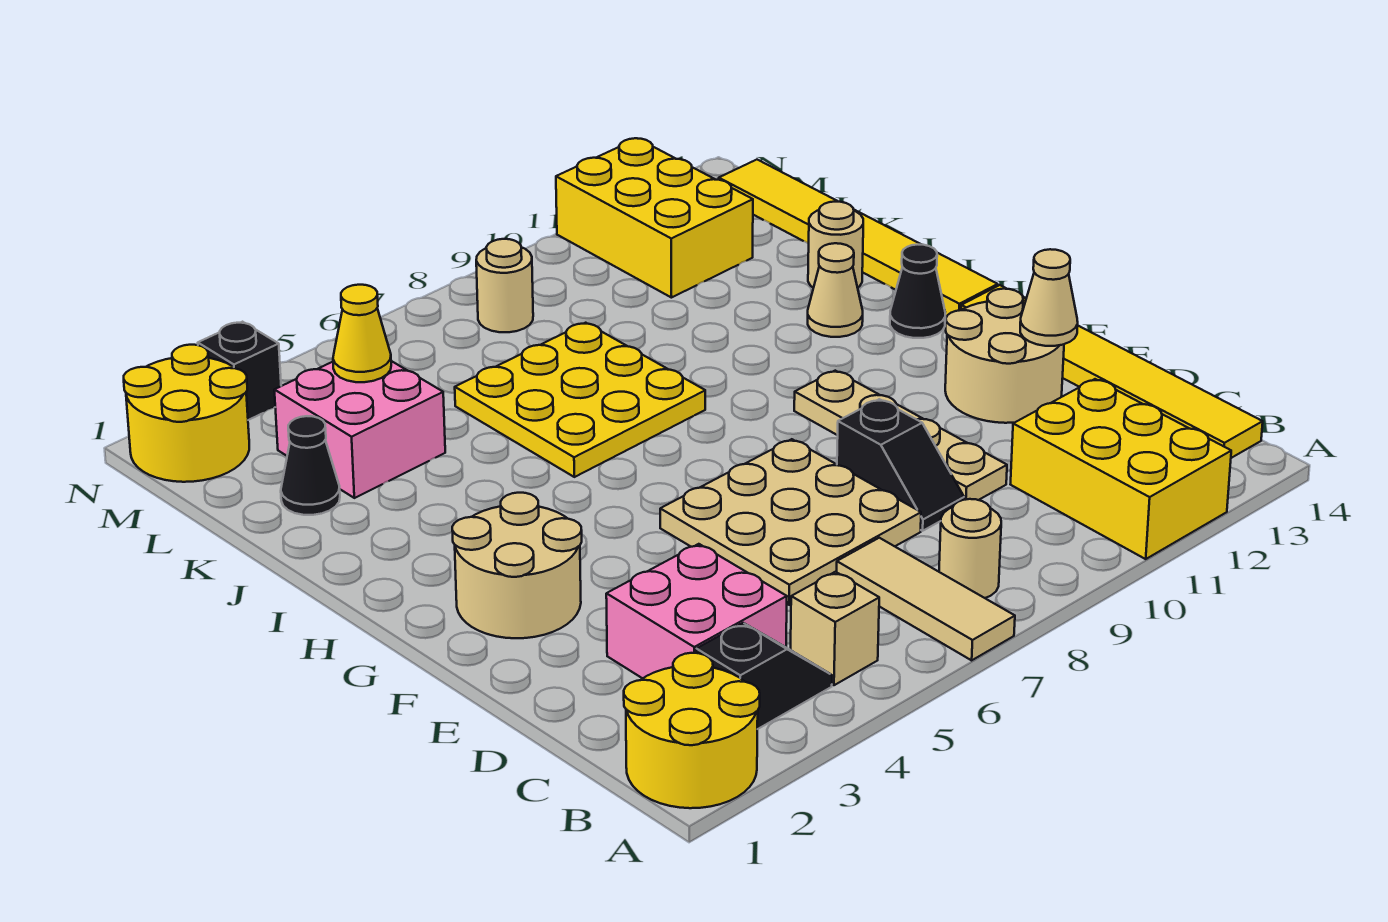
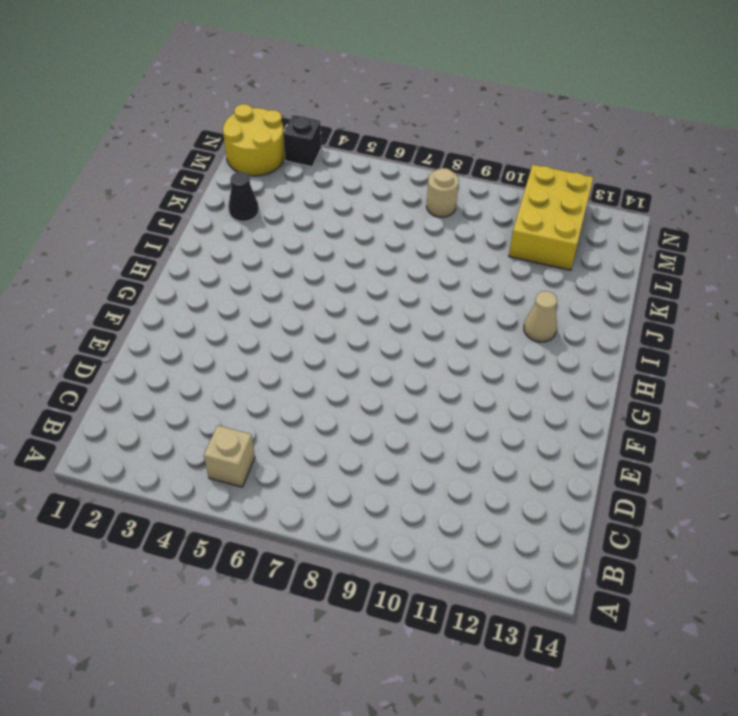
none -> yellow round brick A1:B2 level 1
none -> tan tile A7:C7 level 1
none -> yellow brick A11:C12 level 1

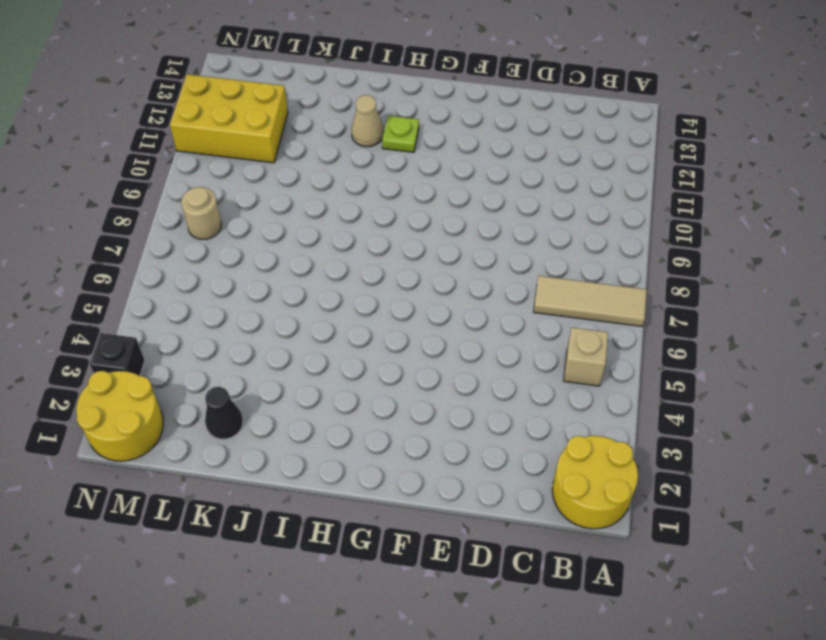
lime plate H12 level 1 -> none
none -> yellow brick A11:C12 level 1
none -> black slope B3:B4 level 1 top 3
none -> tan round brick B8 level 1

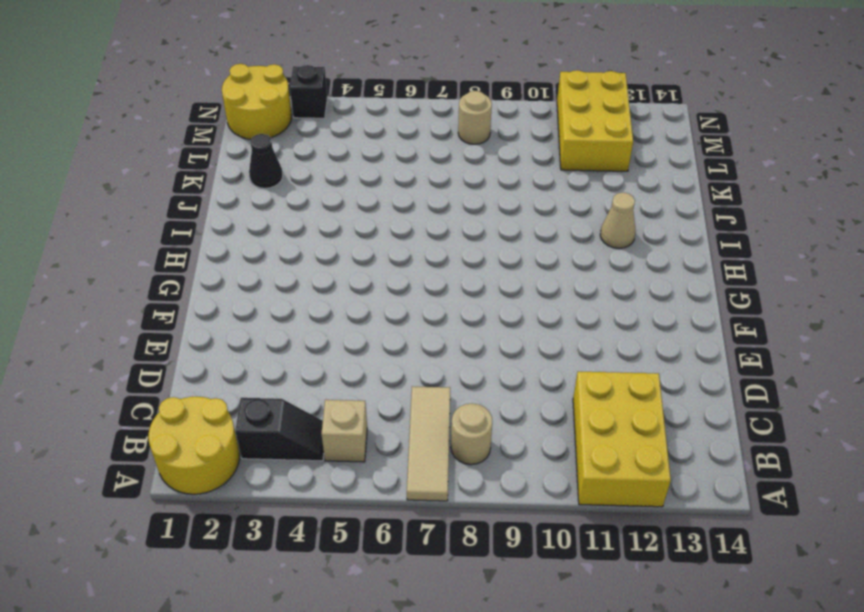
none -> yellow tile B14:G14 level 1
none -> pink brick C3:D4 level 1
none -> tan plate D6:F8 level 1

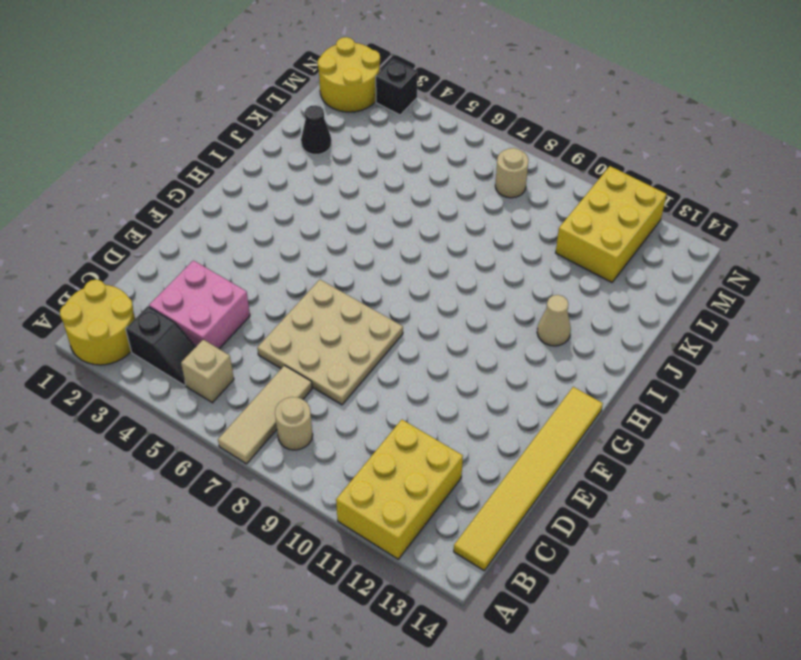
none -> black slope D9:E9 level 1 top E
none -> tan plate D10:G10 level 1
none -> tan round brick E12:F13 level 1

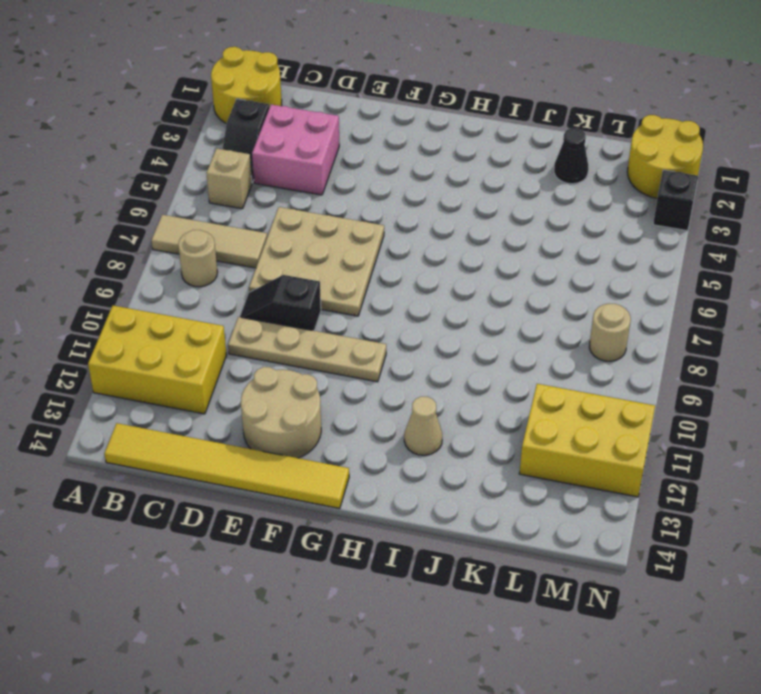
none -> tan round brick F2:G3 level 1
none -> black cone H13 level 1
none -> yellow tile H14:M14 level 1

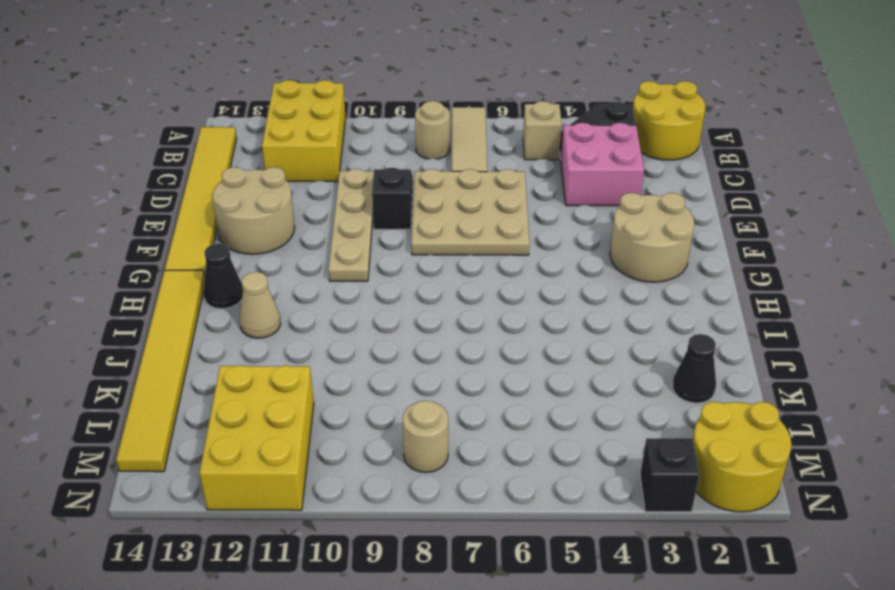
none -> yellow plate I6:K8 level 1
none -> tan round brick J13 level 1
none -> pink brick K3:L4 level 1

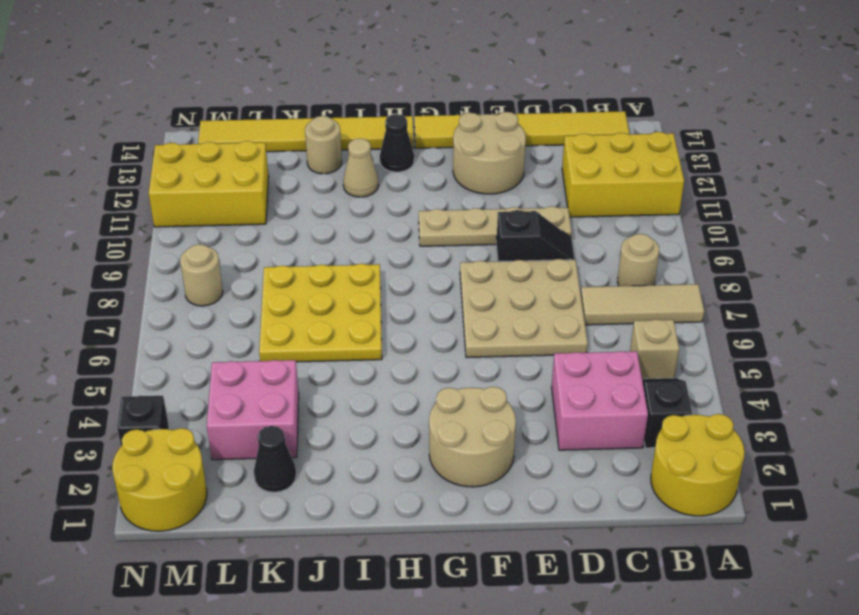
none -> tan cone E13 level 2
none -> yellow cone L4 level 2

